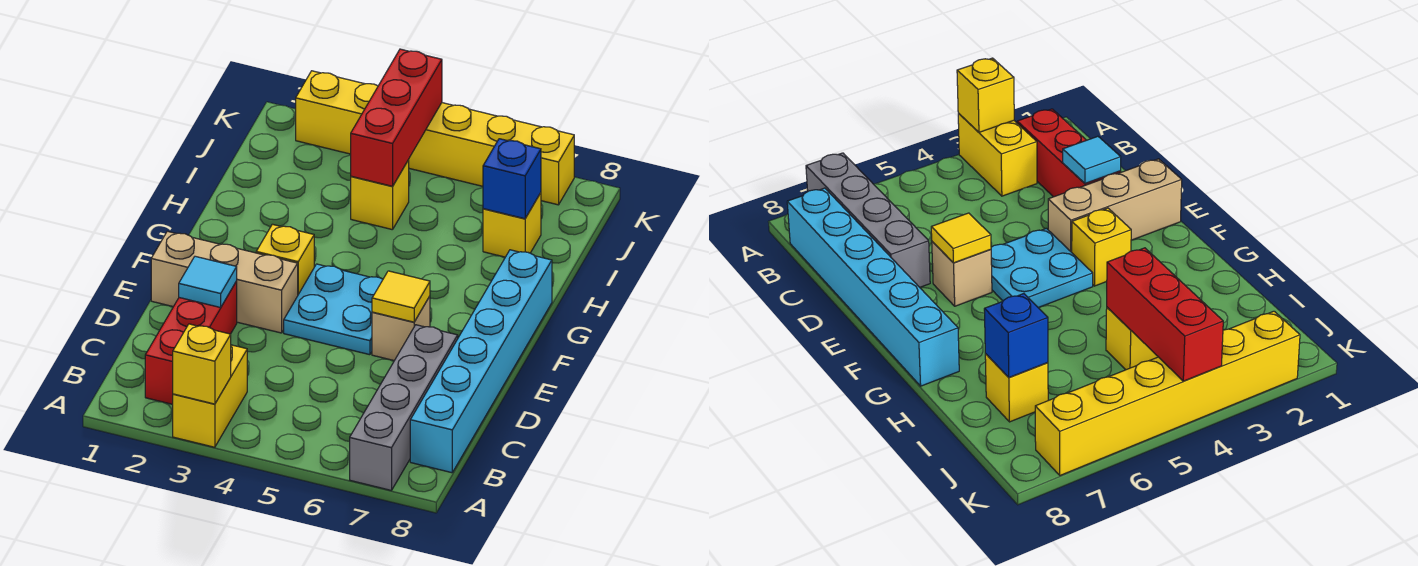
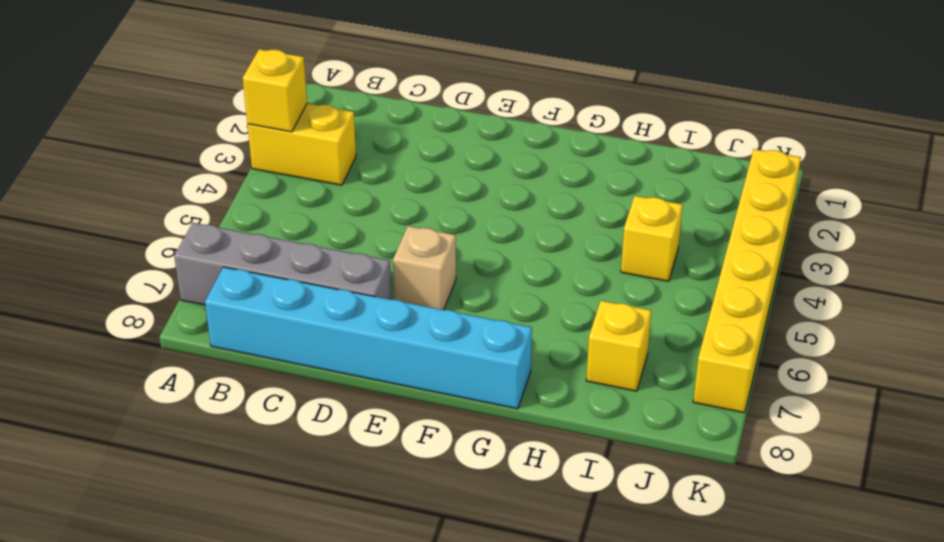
none -> red brick B2:D2 level 1
none -> tan brick E1:E3 level 1
none -> cyan plate E4:F5 level 1

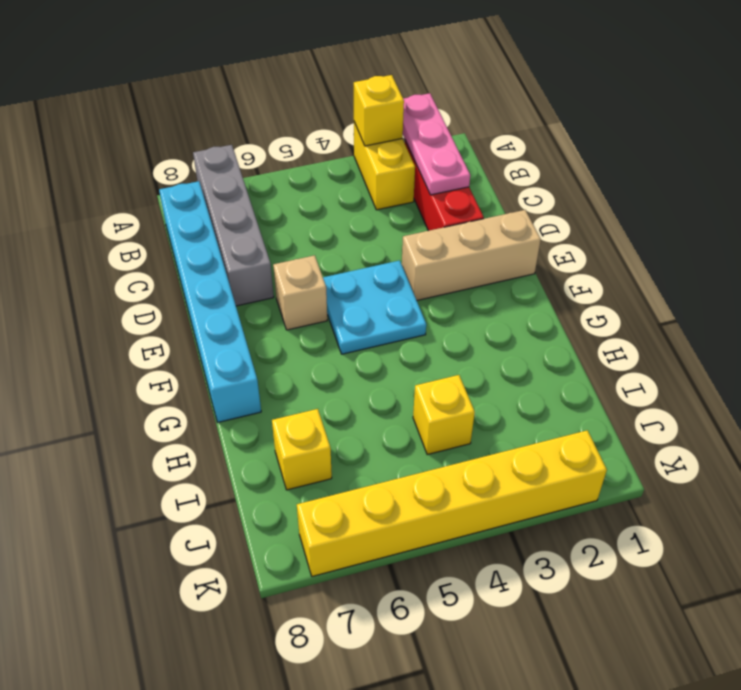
pink plate A2:C2 level 2 -> none
none -> yellow brick F3 level 1
none -> cyan tile D2 level 2
none -> yellow tile E6 level 2

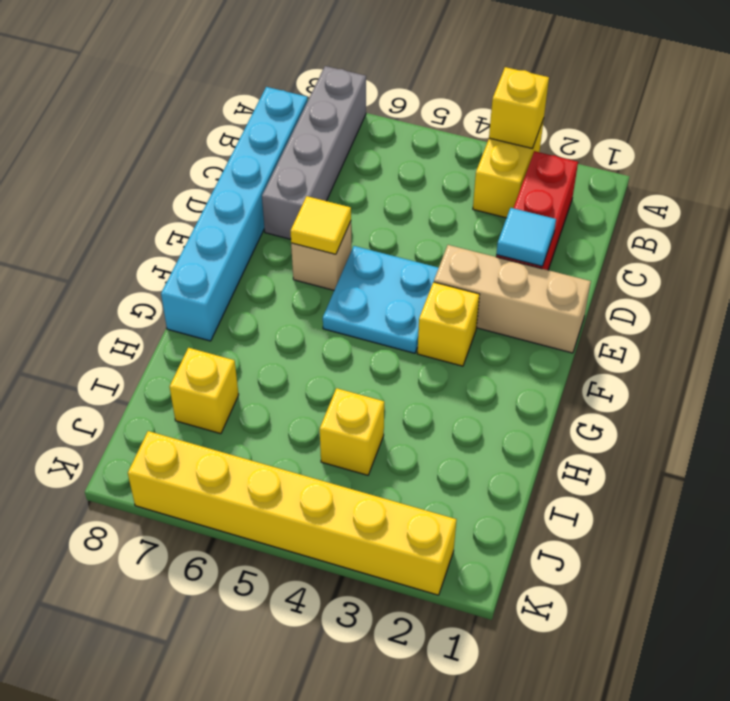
none -> red brick I4:K4 level 2
none -> blue brick I7 level 2

